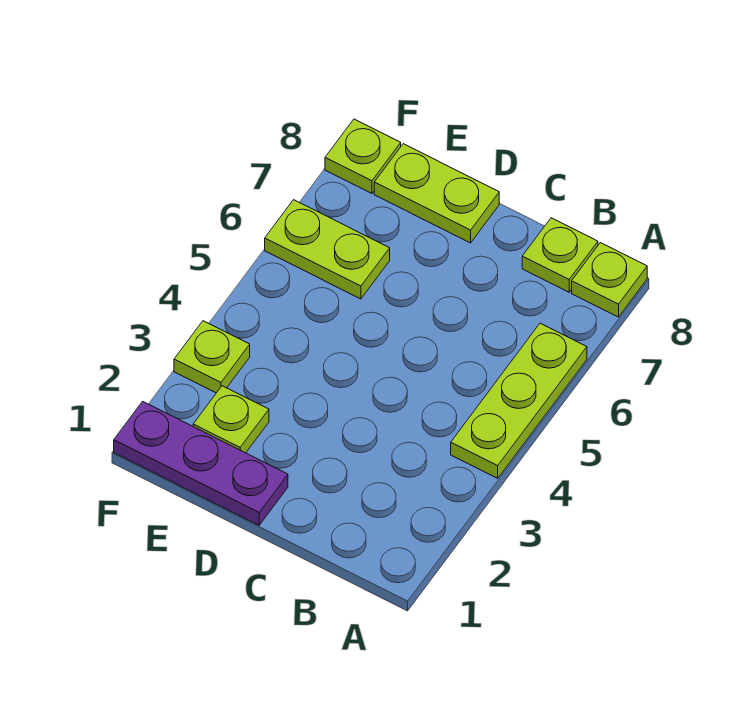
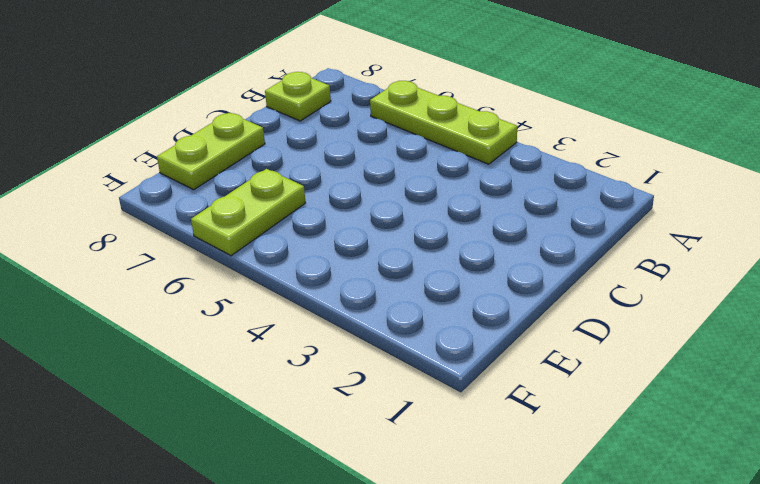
none -> lime plate A8 level 1
none -> purple plate D1:F1 level 1

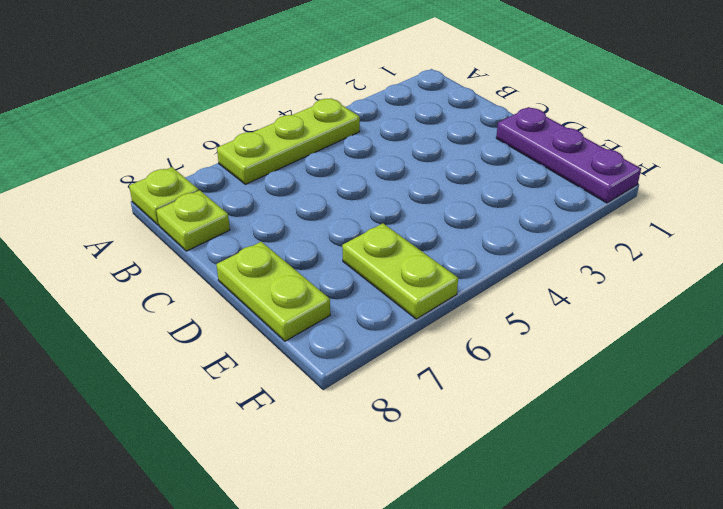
none -> lime plate E2 level 1
none -> lime plate F3 level 1

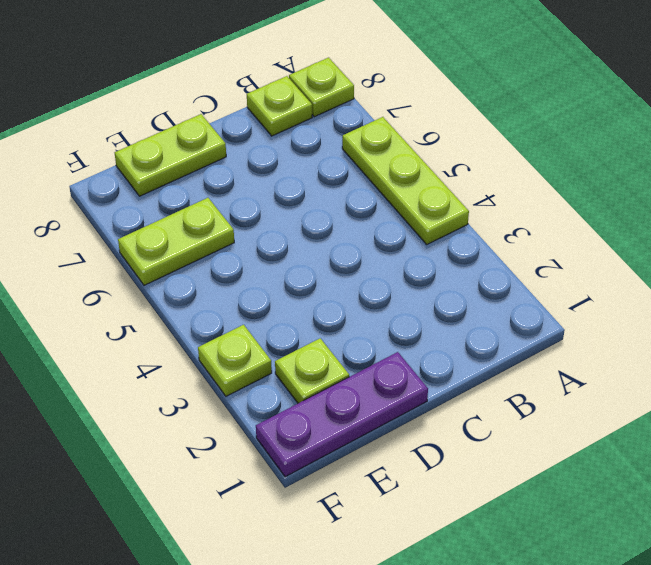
none -> lime plate F8 level 1

